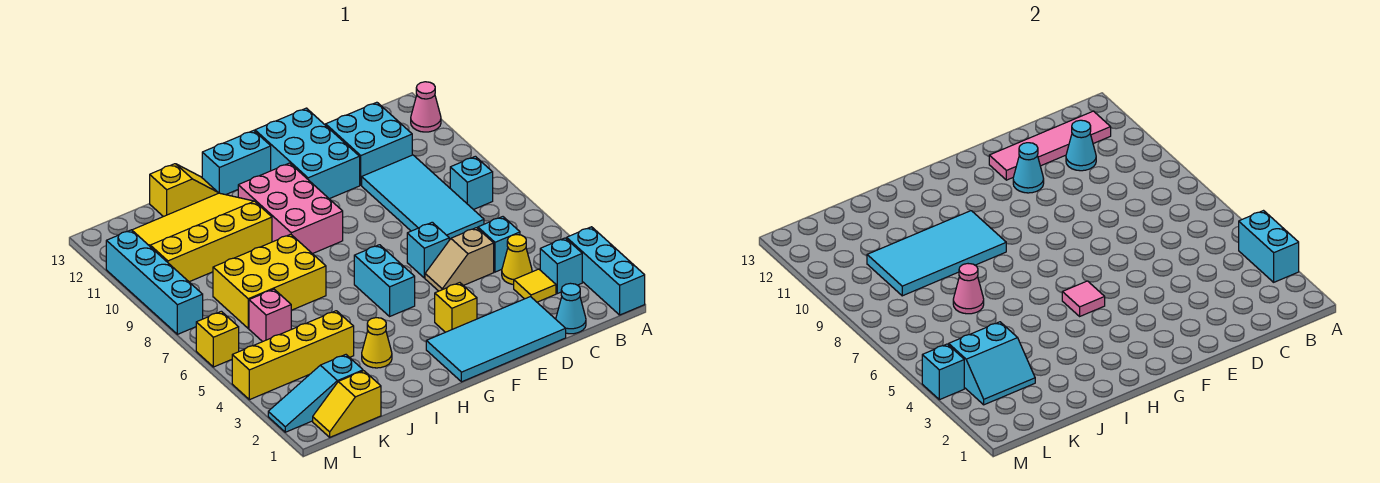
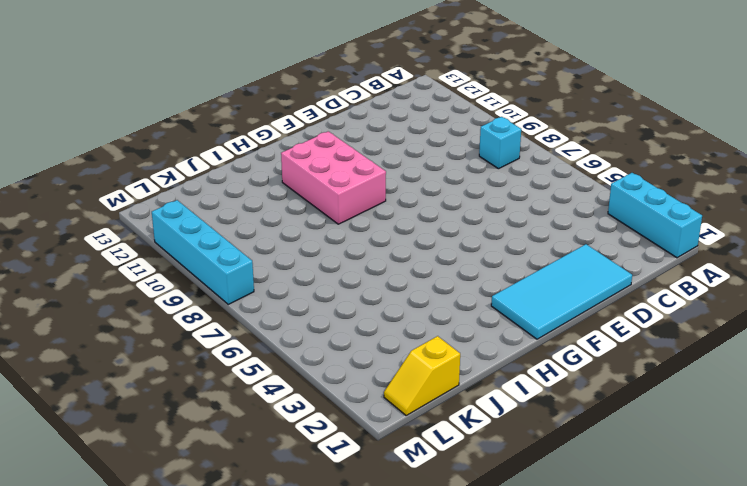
none -> pink cone A12 level 1
none -> cyan brick B3 level 1
none -> cyan cone C1 level 1
none -> yellow tile C3 level 1

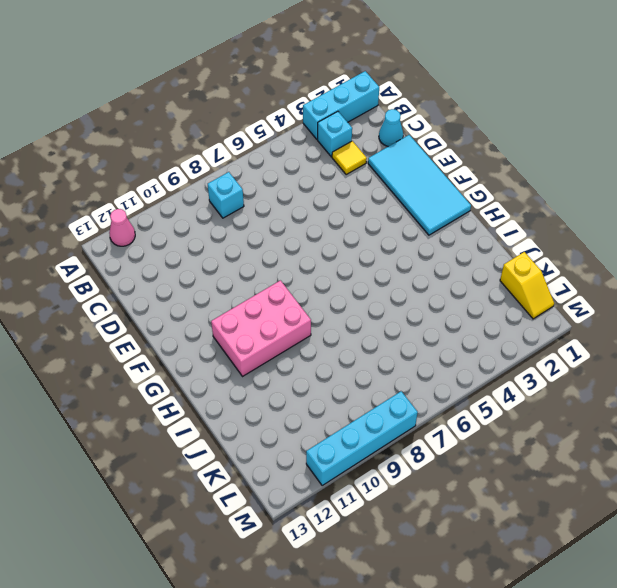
none -> yellow cone C4 level 1
none -> cyan brick C5 level 1
none -> cyan tile C7:D10 level 1
none -> cyan brick C11:D12 level 1

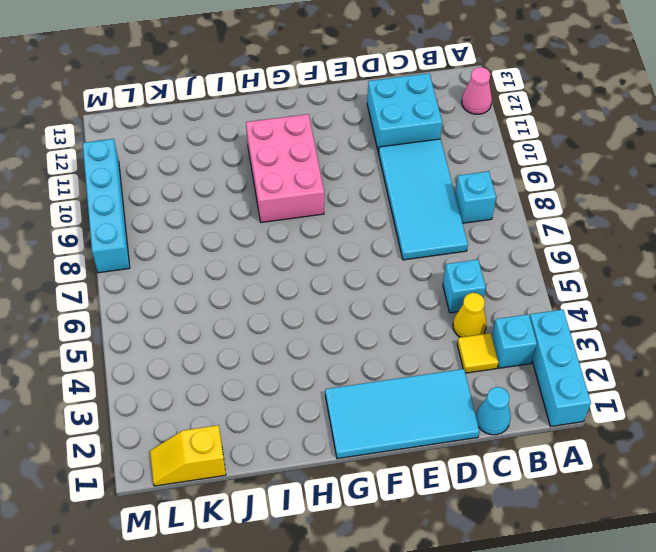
none -> tan slope D5:E5 level 1 top D
none -> cyan brick E6 level 1
none -> cyan brick E11:F13 level 1
none -> yellow brick F3 level 1

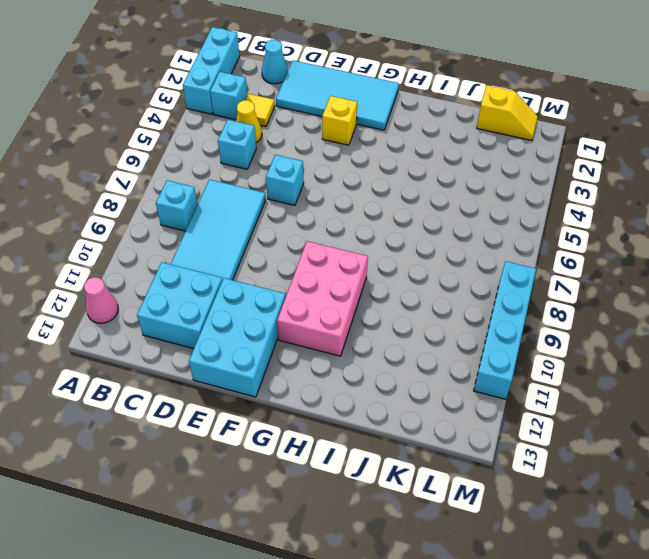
none -> tan slope D5:E5 level 1 top D
none -> cyan brick G5:G6 level 1
none -> cyan brick G13:H13 level 1
none -> yellow cone I3 level 1

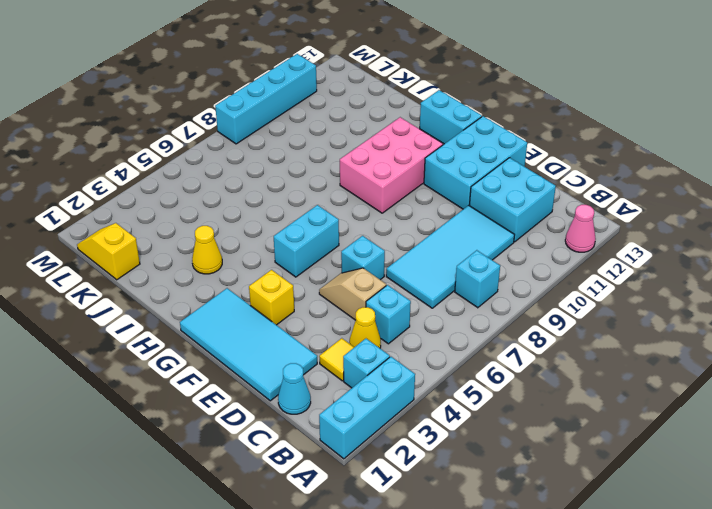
none -> yellow brick I7:K8 level 1
none -> yellow slope I10:L12 level 1 top 10
none -> yellow slope I13:J13 level 1 top J
none -> yellow brick J4:M4 level 1

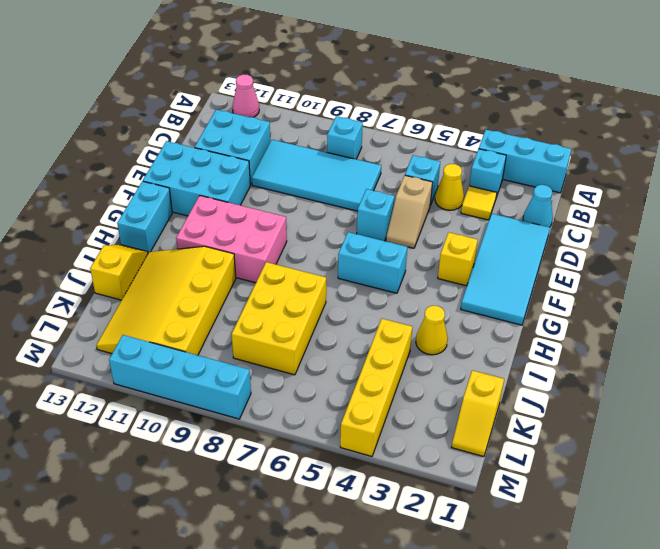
none -> cyan slope K2:M2 level 1 top K
none -> pink brick K6 level 1
none -> yellow brick M6 level 1
none -> cyan brick A3:A4 level 2

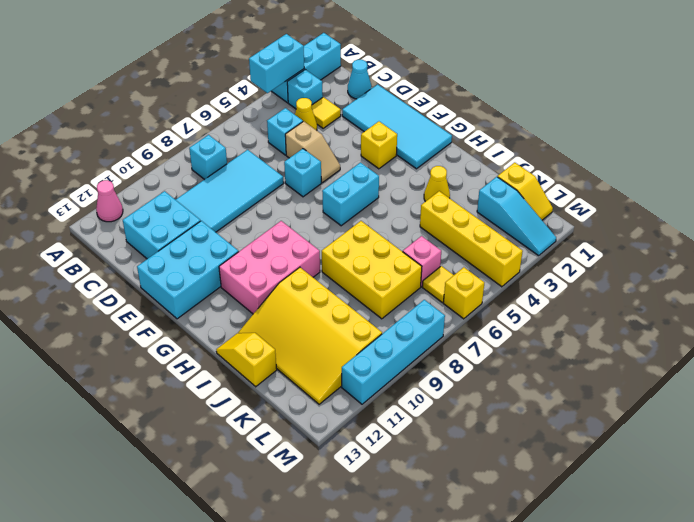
yellow tile L6 level 1 -> none
none -> cyan brick G13:H13 level 1
none -> pink tile B12:E12 level 2
none -> cyan cone C11 level 2
none -> cyan cone E11 level 2

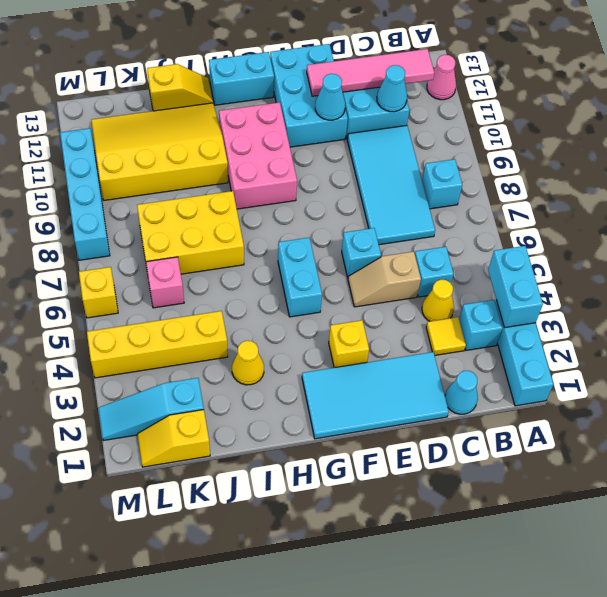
none -> pink tile G5 level 2
none -> cyan tile H9:K10 level 2
none -> pink cone J7 level 2
none -> cyan slope K3:L4 level 2 top 4

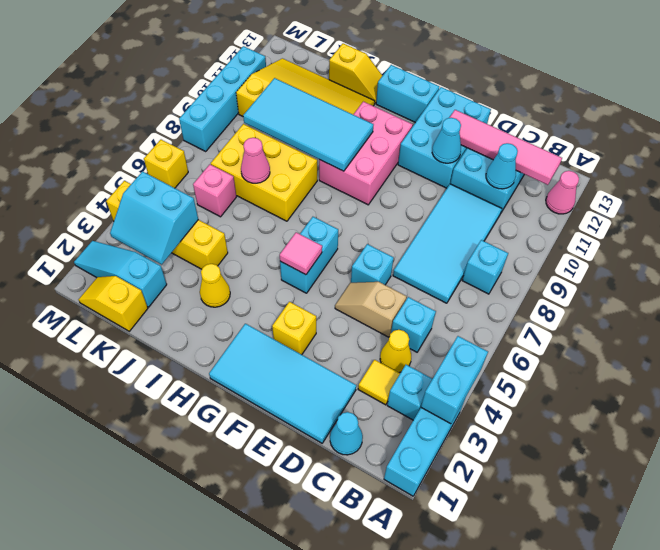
none -> cyan brick M4 level 2

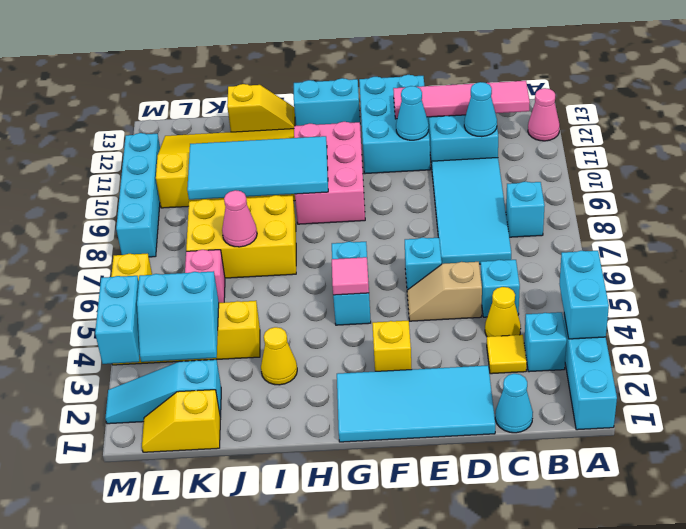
cyan brick M3:M4 level 2 -> cyan brick M4 level 2

